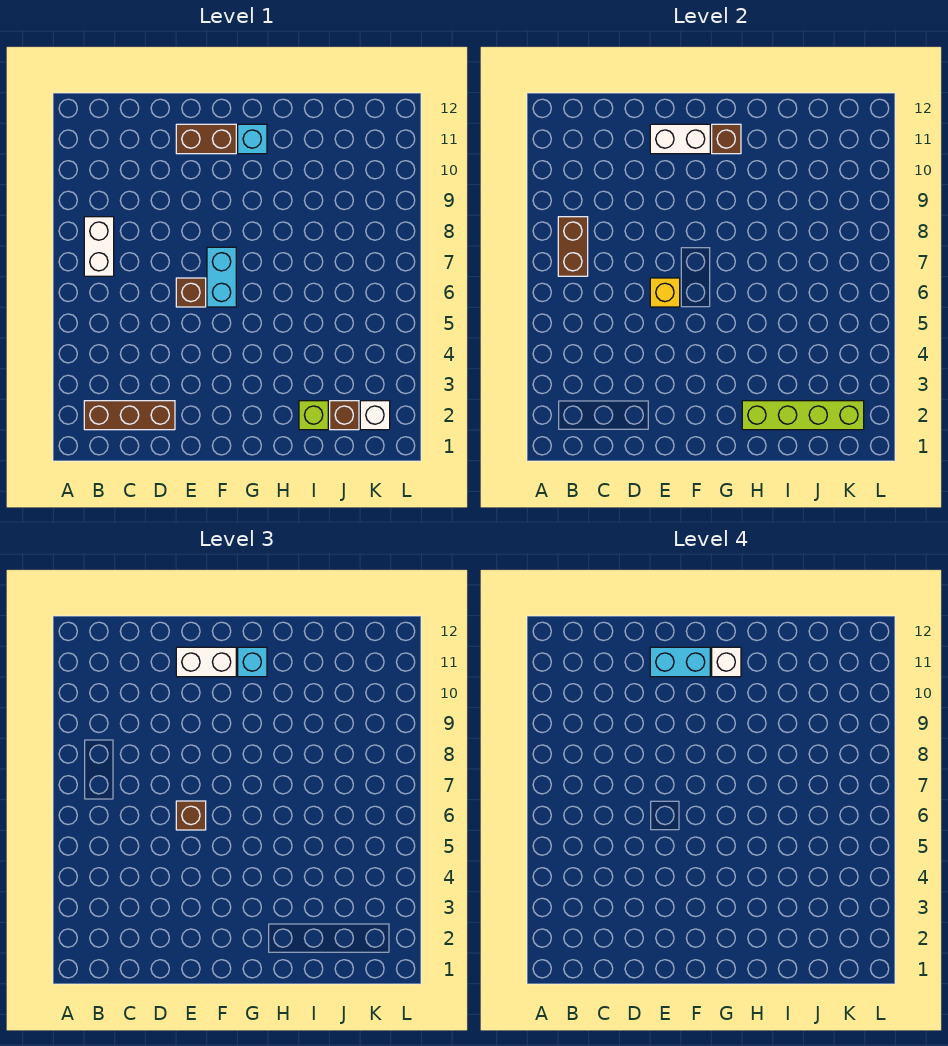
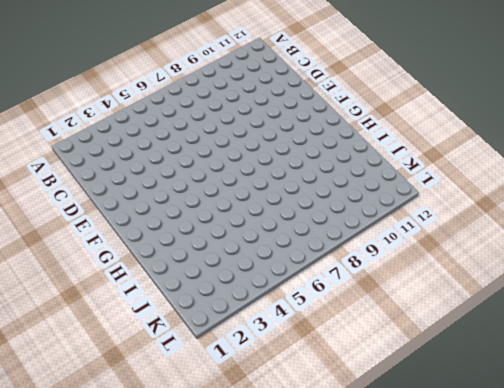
none -> brown brick B2:D2 level 1
none -> white brick B7:B8 level 1
none -> brown brick E6 level 1

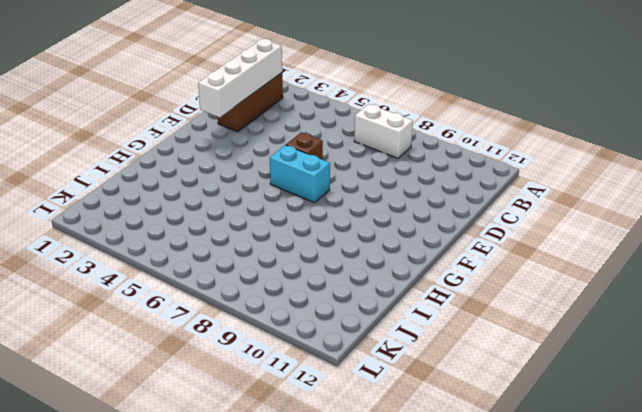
white brick B2:E2 level 2 -> none
none -> brown brick E11:F11 level 1
none -> cyan brick G11 level 1
none -> lime brick I2 level 1

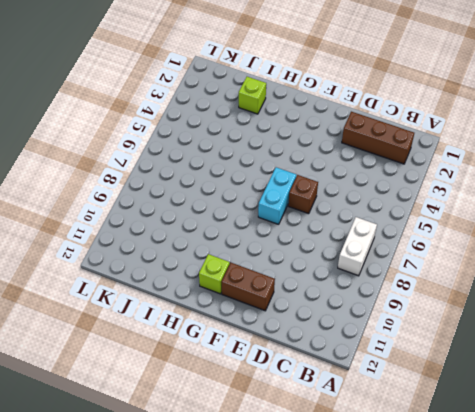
lime brick G11 level 1 -> cyan brick G11 level 1
none -> brown brick J2 level 1
none -> white brick K2 level 1
none -> brown brick B7:B8 level 2

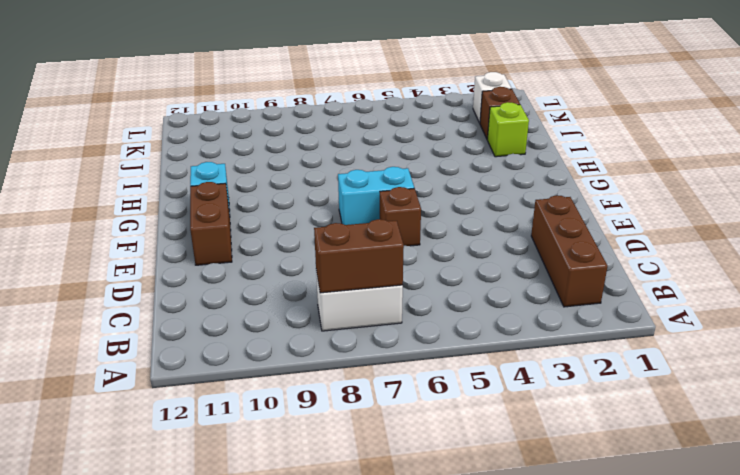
none -> yellow brick E6 level 2
none -> white brick E11:F11 level 2
none -> brown brick G11 level 2

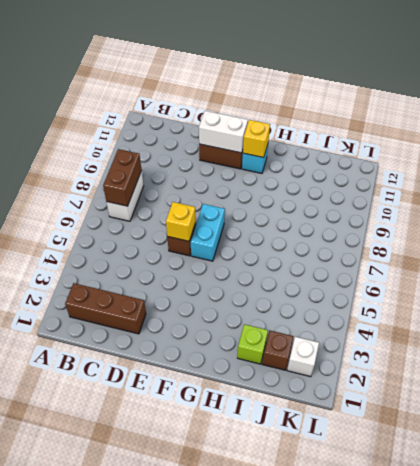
yellow brick G11 level 2 -> brown brick G11 level 2
none -> lime brick H2:K2 level 2
none -> brown brick E6 level 3
none -> white brick E11:F11 level 3

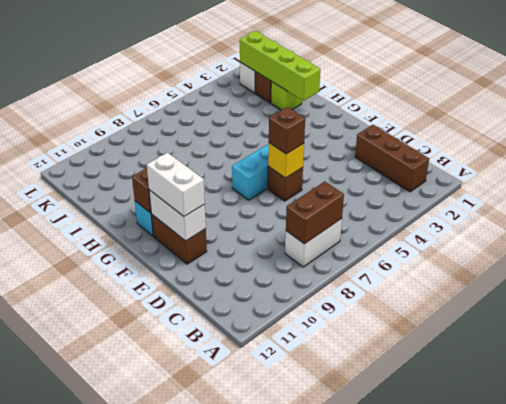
none -> cyan brick G11 level 3
none -> cyan brick E11:F11 level 4
none -> white brick G11 level 4

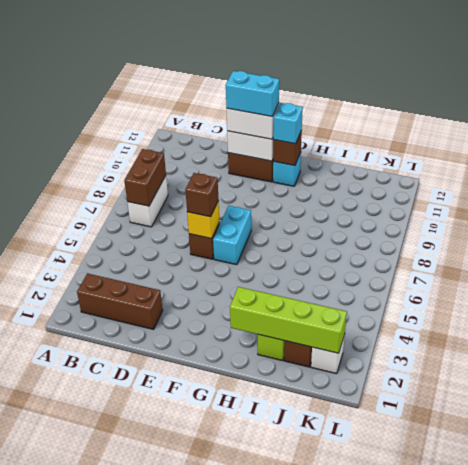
none -> white brick G11 level 4

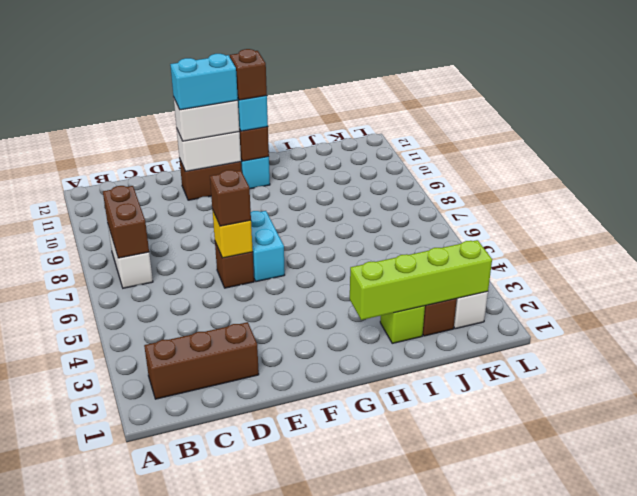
brown brick G11 level 4 -> white brick G11 level 4

